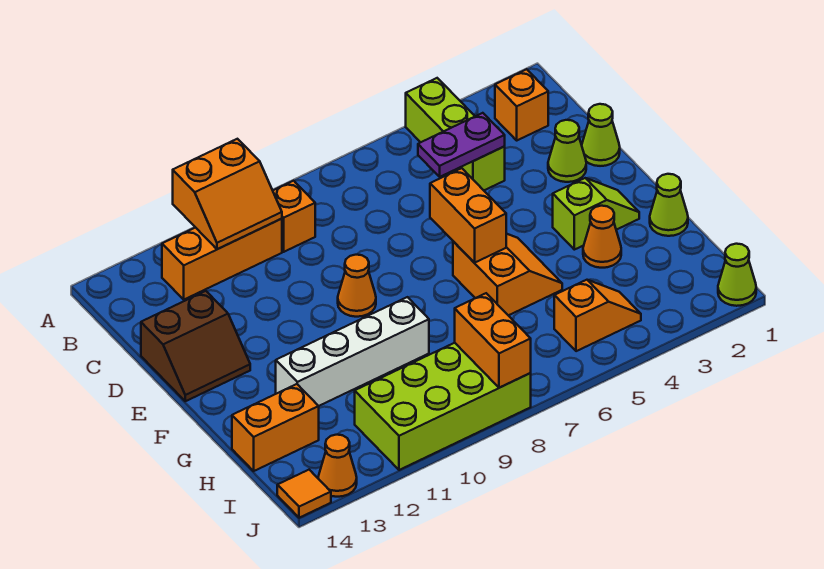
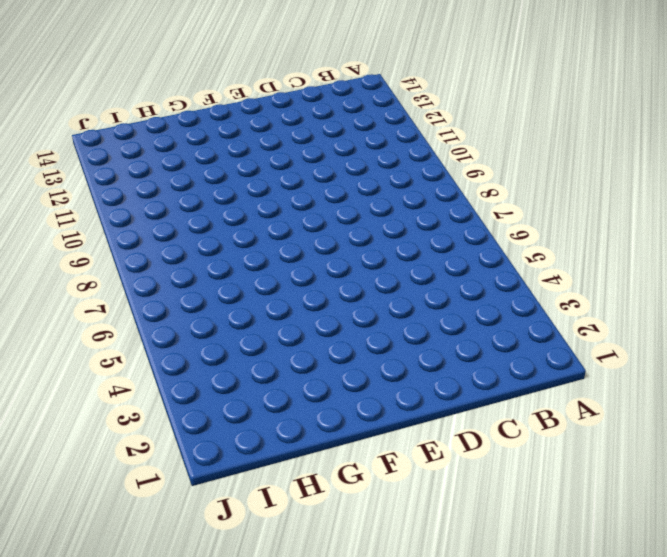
none -> lime brick A4:C4 level 1
none -> orange brick B2 level 1
none -> orange brick B9 level 1

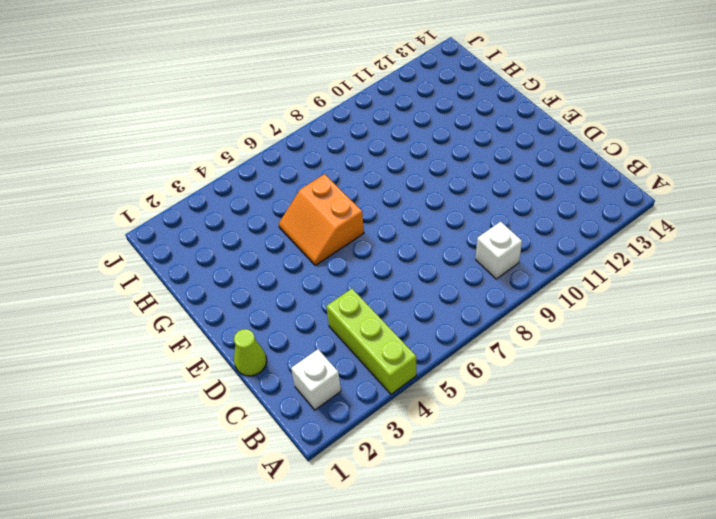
white brick B2 level 1 -> orange brick B2 level 1
white brick B9 level 1 -> orange brick B9 level 1
none -> orange brick B10:B12 level 1
none -> lime cone D2 level 1
none -> brown slope D13:E14 level 1 top D

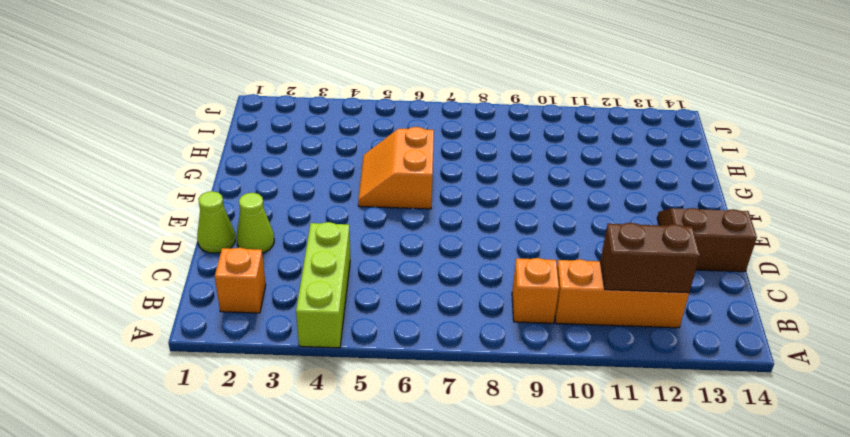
brown brick B11:B12 level 2 -> orange slope A10:B11 level 2 top A
none -> orange cone E9 level 1
none -> lime slope F2:F3 level 1 top 3
none -> lime cone G1 level 1

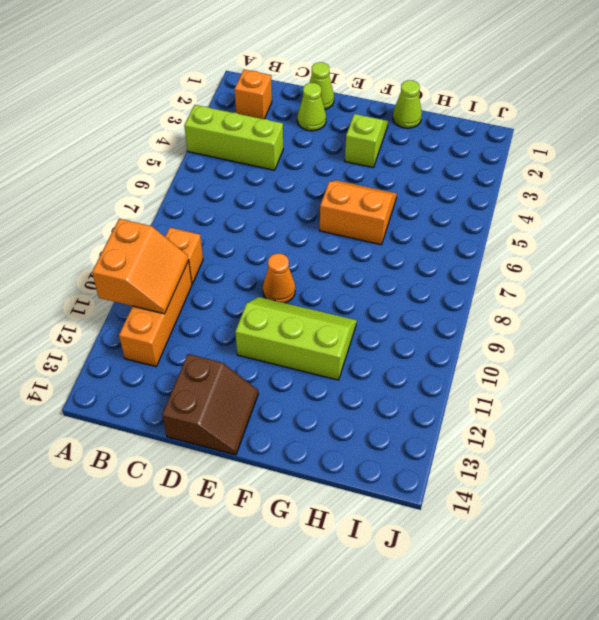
lime slope E10:G11 level 1 top 11 -> white brick G9:G12 level 1
none -> orange cone G3 level 1
none -> orange brick H13:H14 level 1
none -> orange slope I4:I5 level 1 top 5

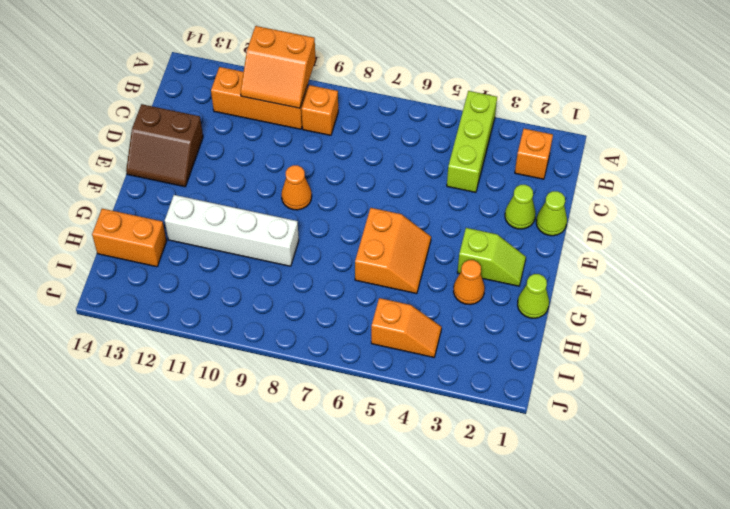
none -> lime brick I8:J11 level 1
none -> lime cone J1 level 1
none -> orange cone J13 level 1

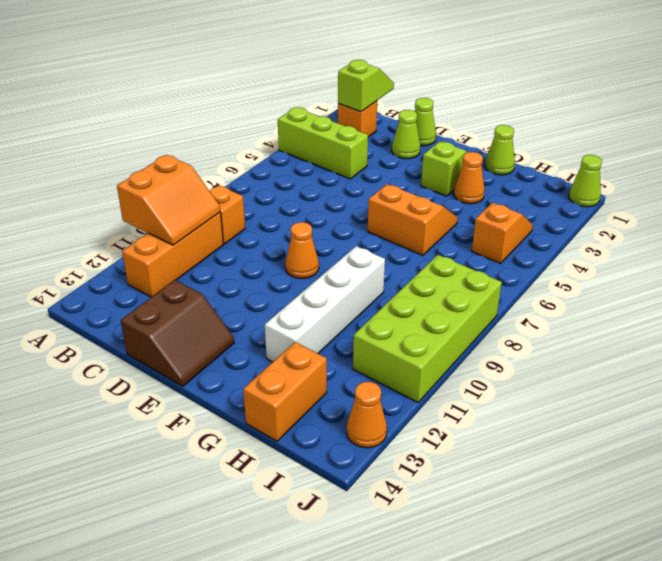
lime slope B1:B2 level 2 top 2 -> none
none -> orange tile J14 level 1
none -> purple plate C4:C5 level 2
none -> orange brick E6:F6 level 2

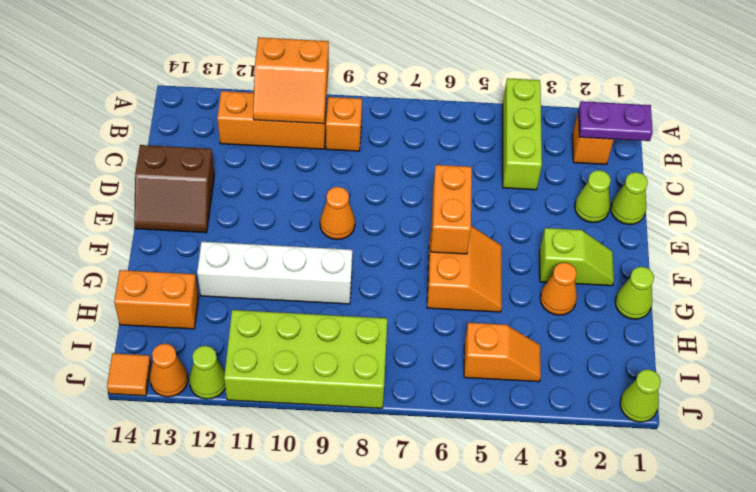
purple plate B1:B2 level 2 -> purple plate C4:C5 level 2
lime cone J12 level 1 -> none
none -> orange brick I8:J8 level 2

